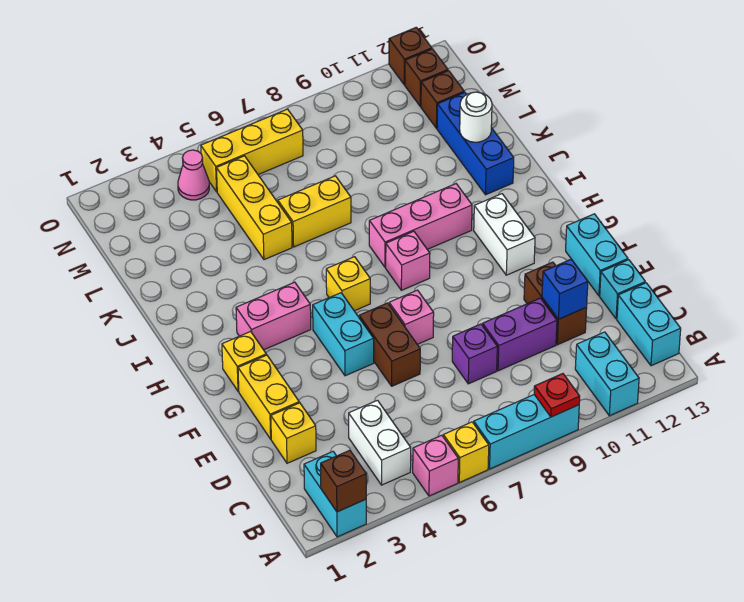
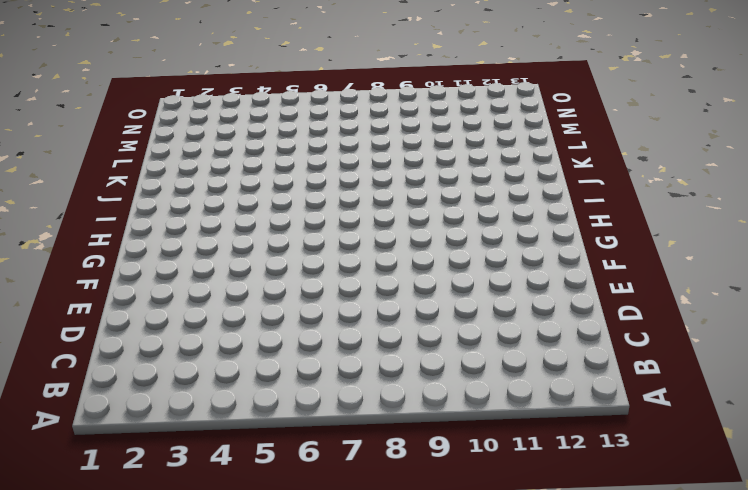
none -> cyan brick A2:B2 level 1
none -> pink brick A5 level 1
none -> yellow brick A6 level 1
none -> cyan brick A7:A9 level 1

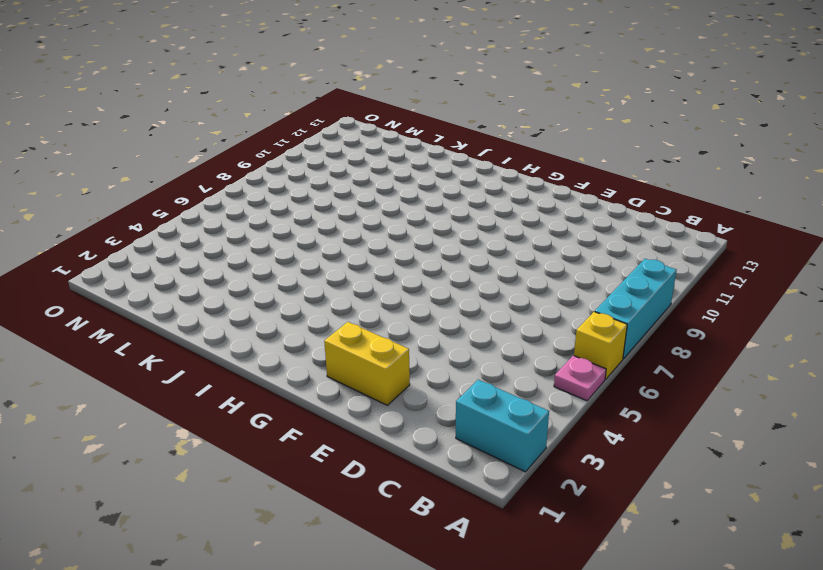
pink plate A5 level 1 -> pink brick A5 level 1
none -> cyan brick A11:B11 level 1
none -> white brick B4:C4 level 1
none -> cyan brick B13:C13 level 1
none -> yellow brick D2 level 1

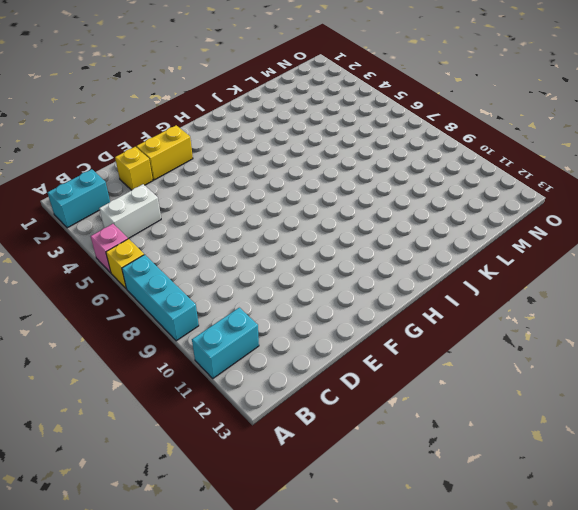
none -> cyan brick B13:C13 level 1
none -> purple brick D8 level 1
none -> purple brick D9:D10 level 1
none -> brown brick D11:E11 level 1

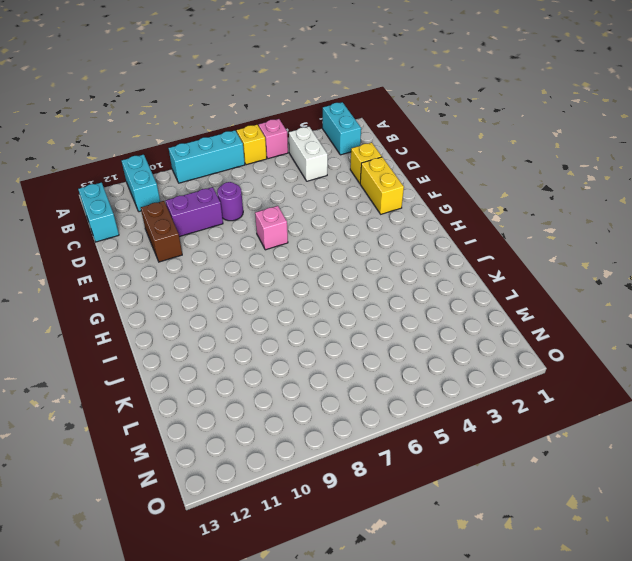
purple round brick D8 level 1 -> purple brick D8 level 1
none -> cyan brick D13 level 1
none -> brown brick E6:F6 level 1
none -> cyan brick E13:F13 level 1
none -> cyan brick F5:G5 level 1

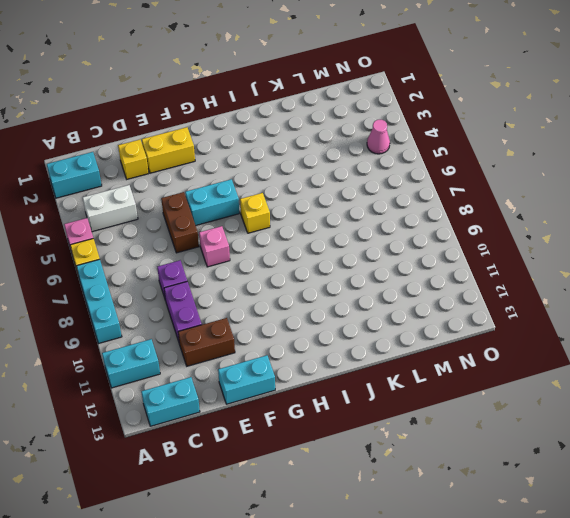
brown brick E5:E6 level 1 -> brown brick E6:F6 level 1
none -> cyan brick D13 level 1
none -> yellow brick G2 level 1
none -> white brick G11:H11 level 1
none -> pink brick H3:H4 level 1

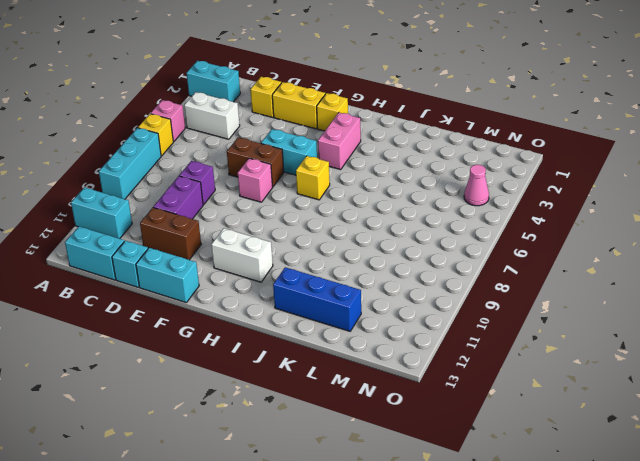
none -> pink brick H8 level 1
none -> pink brick I8:I10 level 1
none -> yellow brick K5:M5 level 1
none -> yellow brick K6:K7 level 1

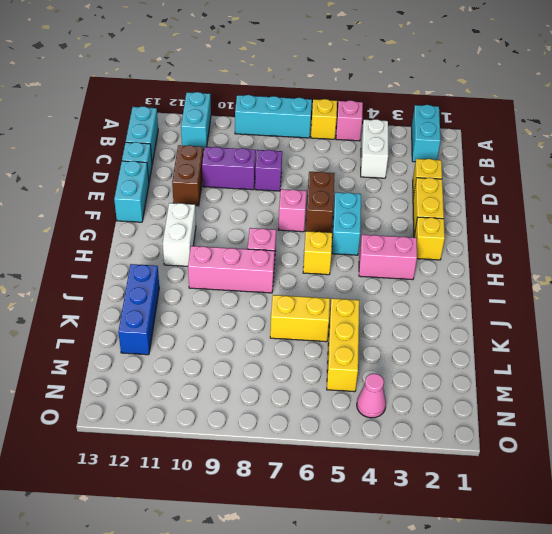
none -> brown brick M12 level 1
none -> yellow brick N5:N7 level 1
none -> brown brick N12 level 1
none -> brown brick O12 level 1

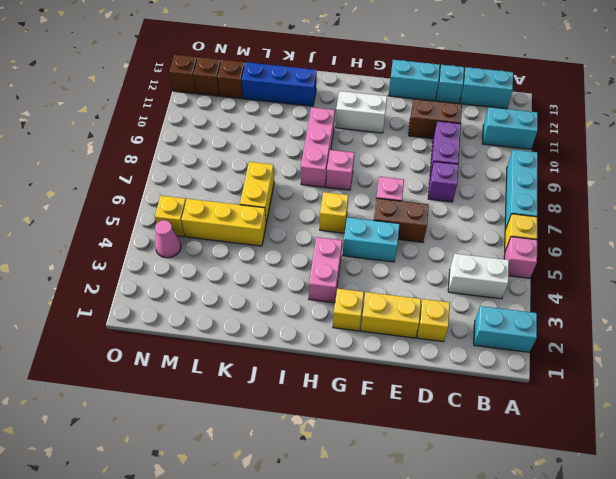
yellow brick N5 level 1 -> yellow brick N5:N7 level 1
none -> brown brick A2 level 2
none -> red plate A9 level 2
none -> blue brick D11 level 2
none -> white round brick K12 level 2

